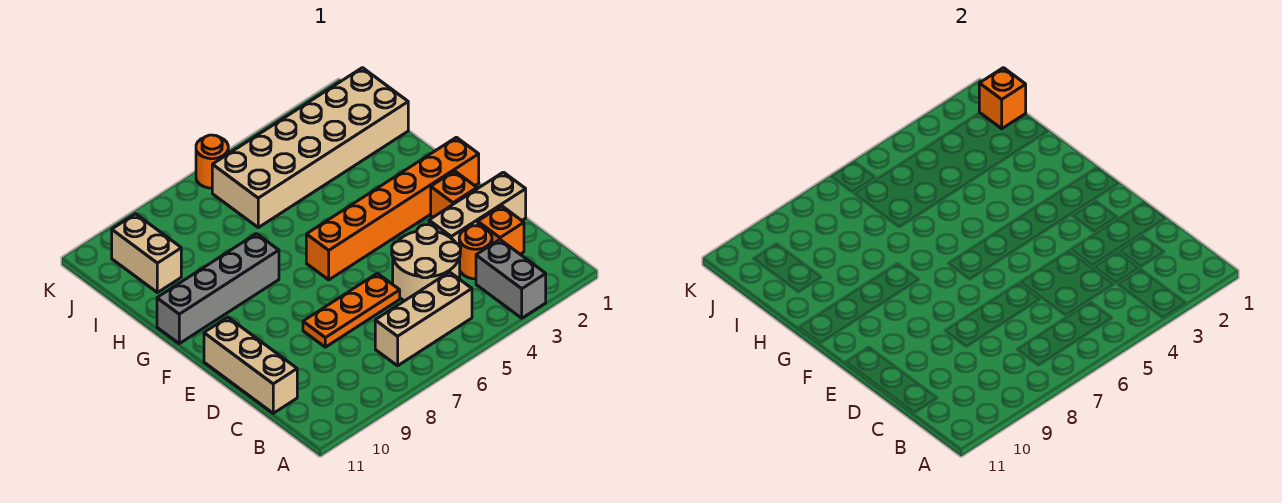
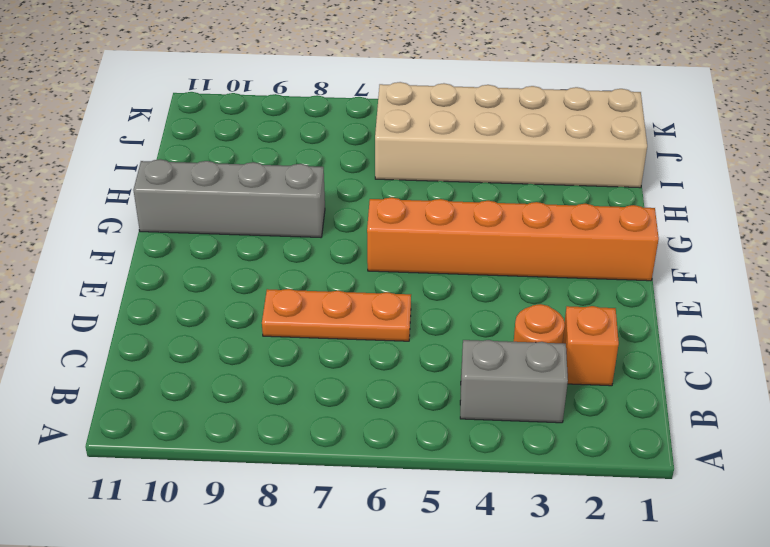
grey brick B3:B4 level 1 -> grey brick A3:B3 level 1
none -> tan brick B5:B7 level 1
none -> tan round brick C4:D5 level 1
none -> tan brick C11:E11 level 1

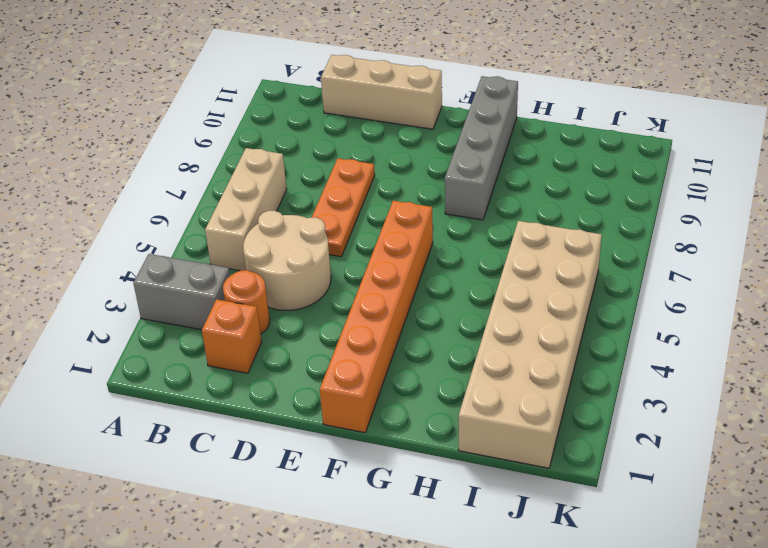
none -> tan brick D1:D3 level 1
none -> orange brick E2 level 1
none -> tan brick I10:J10 level 1

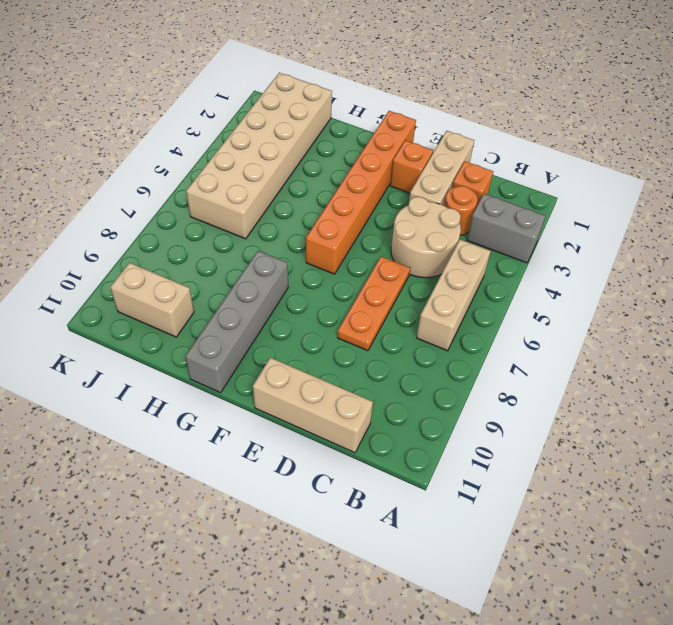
none -> orange round brick K6 level 1
none -> orange brick J1 level 2

